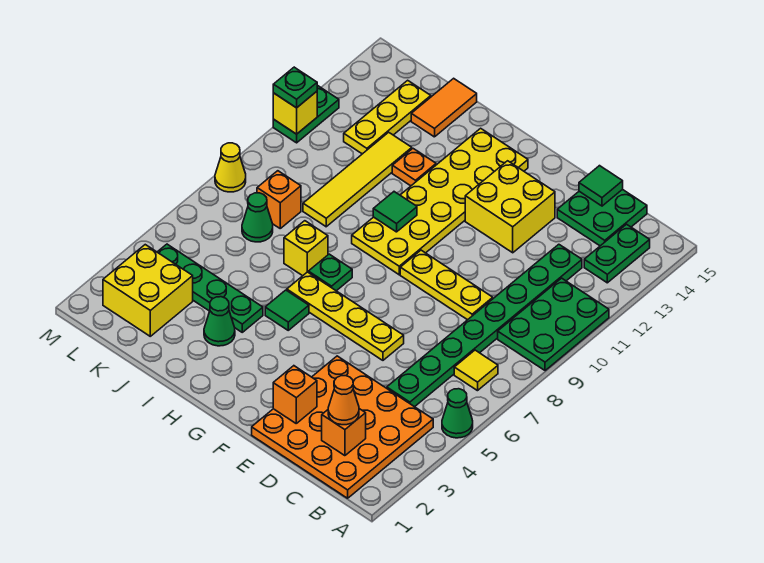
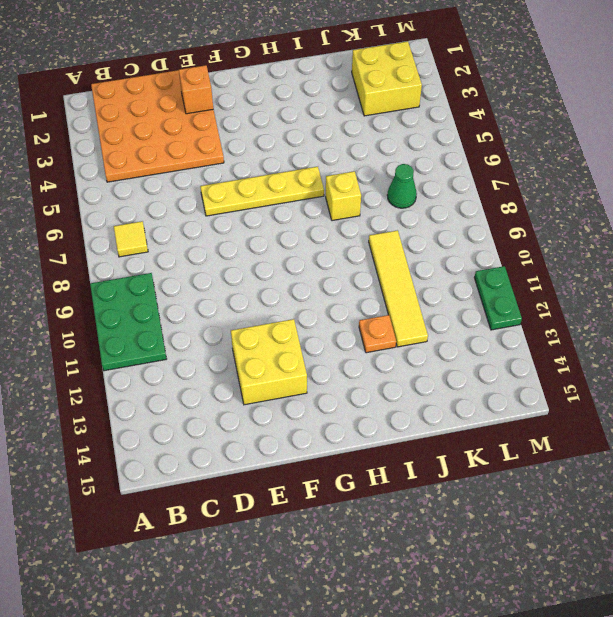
none -> green cone A5 level 1
none -> green plate B13:B14 level 1
none -> green plate C5:C12 level 1
none -> green plate C14:D15 level 1

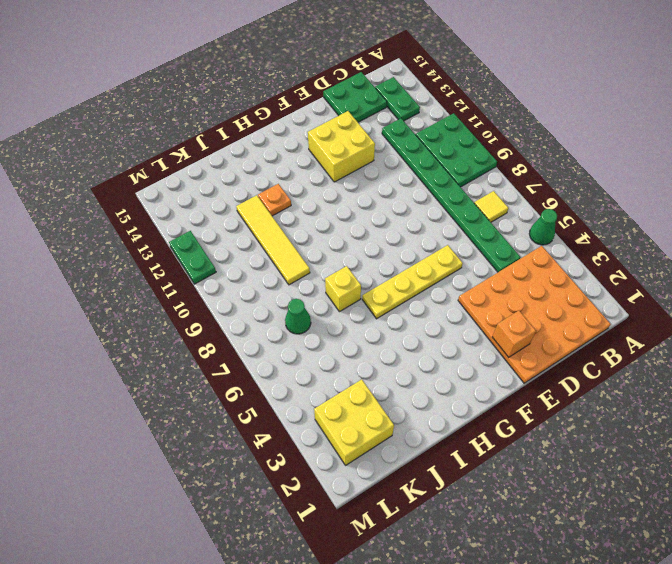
none -> yellow plate D9:F9 level 1
none -> yellow plate G9:H14 level 1
none -> green tile H5 level 1
none -> green plate H7 level 1

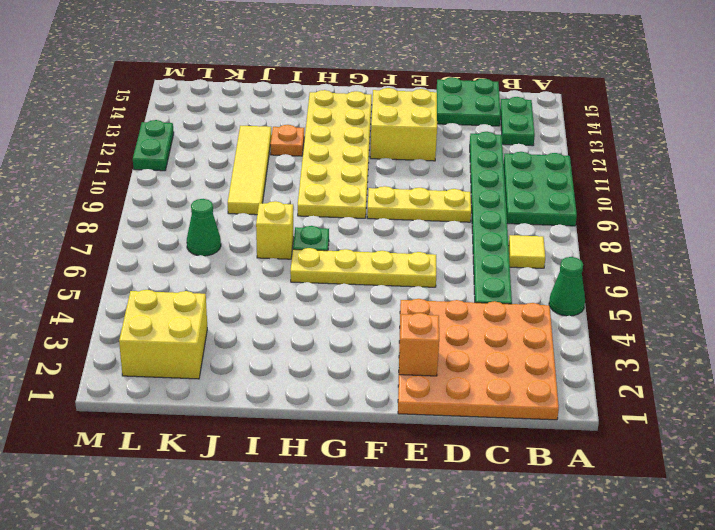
none -> green tile H5 level 1
none -> green cone I3 level 1
none -> green plate I4:L4 level 1
none -> orange tile J14:J15 level 1

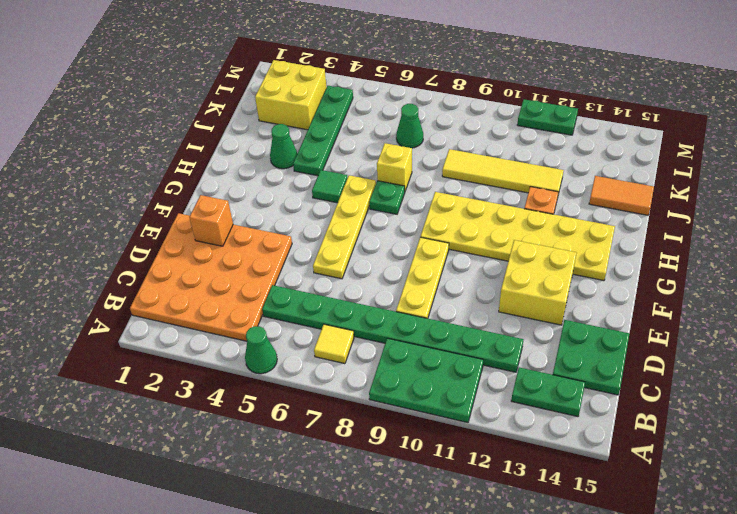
none -> orange brick K8 level 1
none -> yellow plate K12:K14 level 1
none -> yellow cone M8 level 1
none -> orange brick C2 level 2

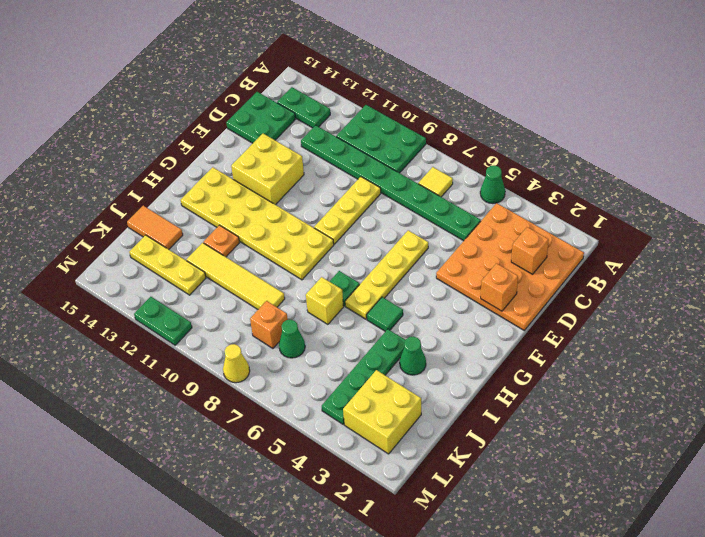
none -> green tile D15 level 2
none -> green tile H10 level 2
none -> yellow brick M11 level 2
none -> orange cone C2 level 3

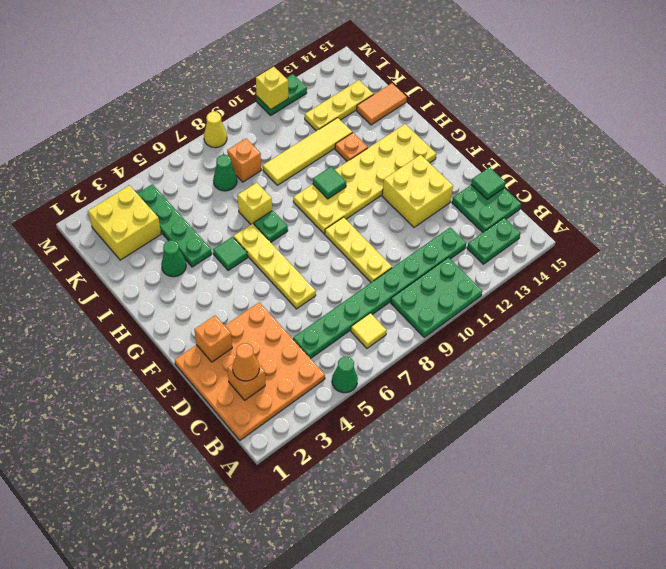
none -> green plate M11 level 3

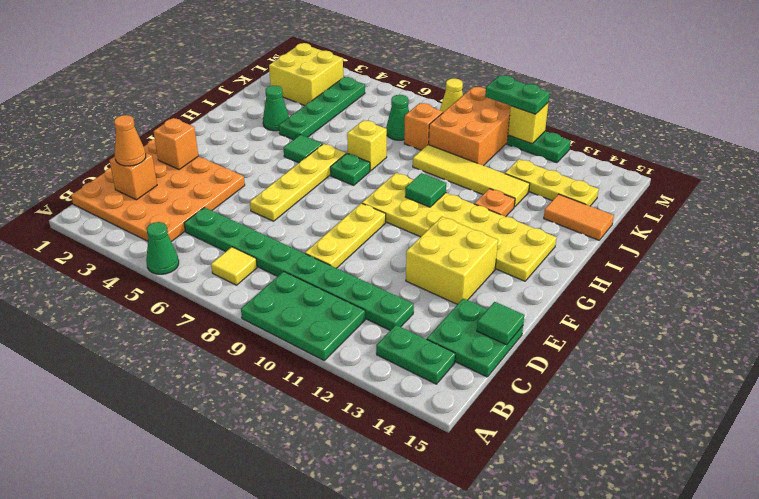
orange brick K9:M10 level 1 -> none
green plate M10:M11 level 3 -> green plate M11 level 3

